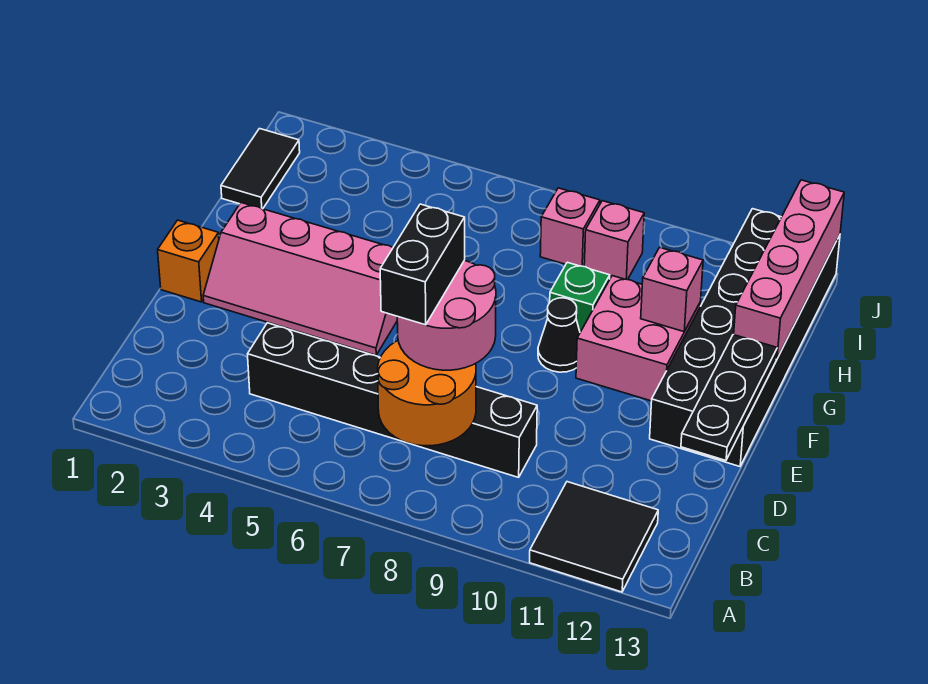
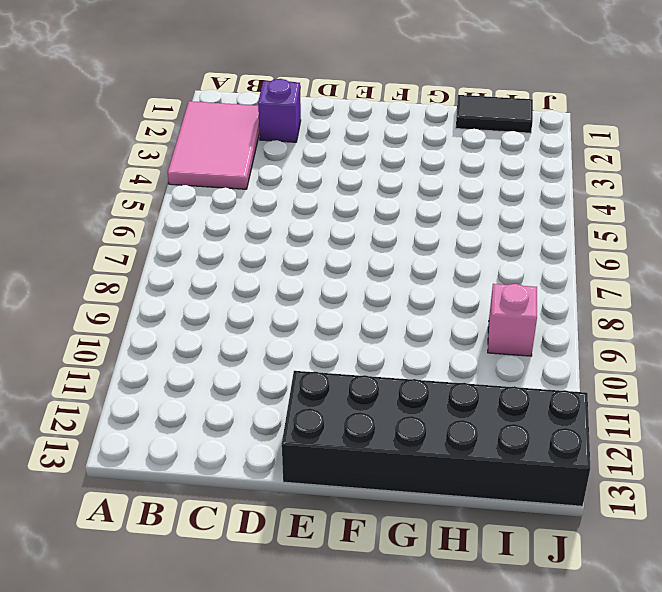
pink tile A2:B4 level 1 -> none
purple brick C2 level 1 -> none
none -> black tile A11:B12 level 1
none -> black brick C4:C9 level 1
none -> orange brick E1 level 1

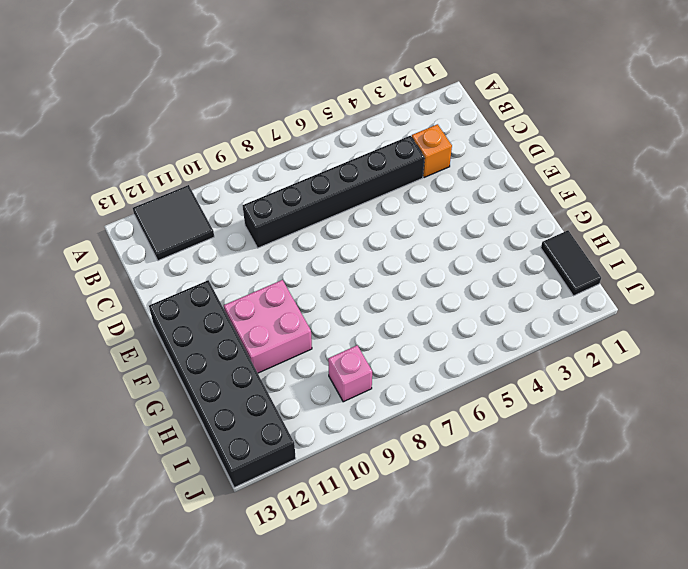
orange brick C3 level 1 -> orange brick E1 level 1
none -> pink slope E2:F5 level 1 top F
none -> black cone F9 level 1
none -> green brick G9 level 1

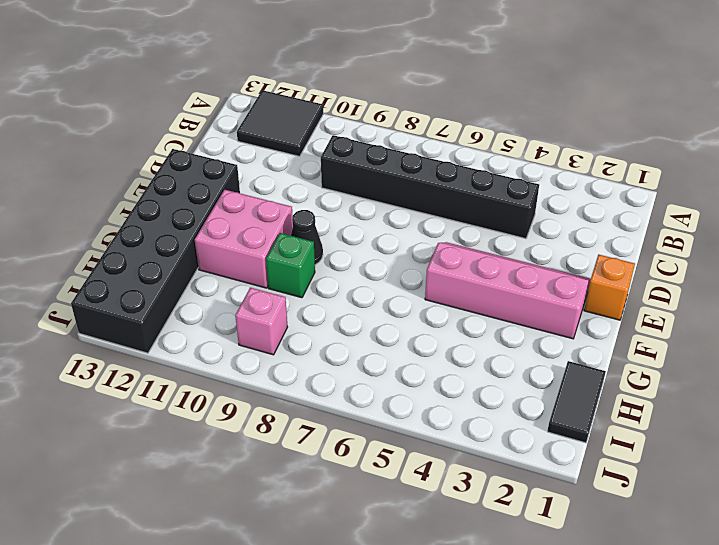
none -> pink brick I8 level 1
none -> orange round brick B7:C8 level 2
none -> black plate D13:F13 level 2

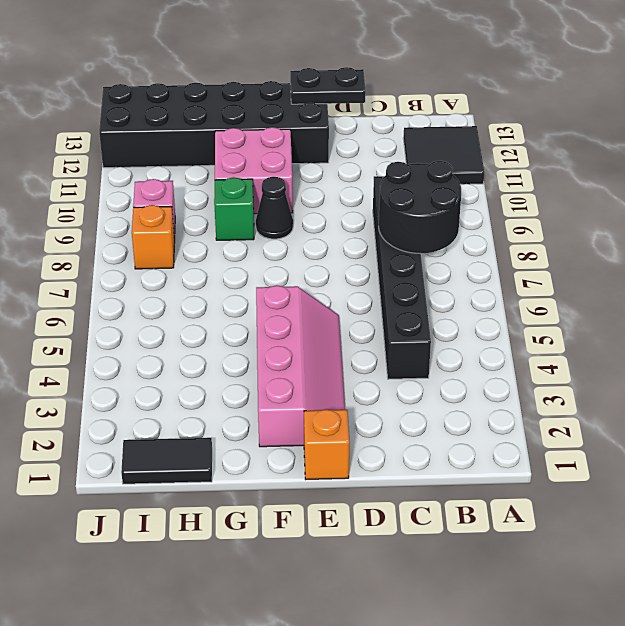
black round brick B7:C8 level 2 -> orange round brick B7:C8 level 2
black plate D13:E13 level 2 -> black plate D13:F13 level 2
orange brick I8 level 1 -> pink brick I8 level 1
none -> pink brick G11 level 2
none -> pink brick G13:J13 level 2
none -> pink round brick C7:D8 level 3

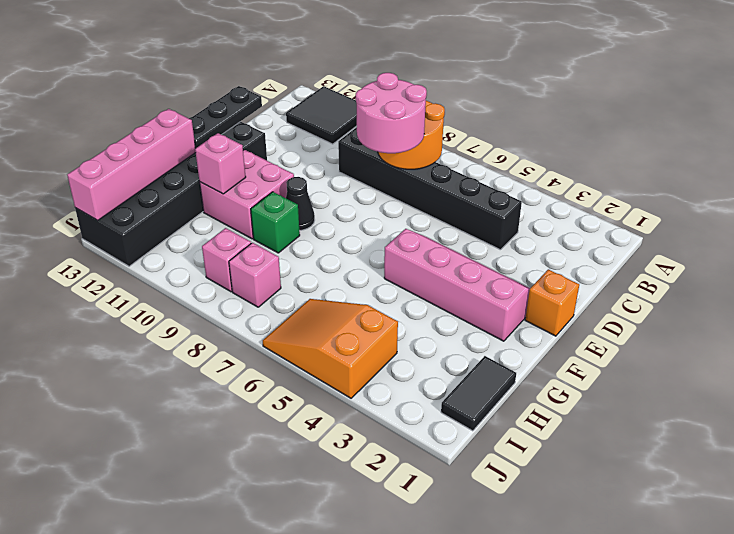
orange slope I4:J6 level 1 top 4 -> none
none -> black brick C7:D7 level 4

